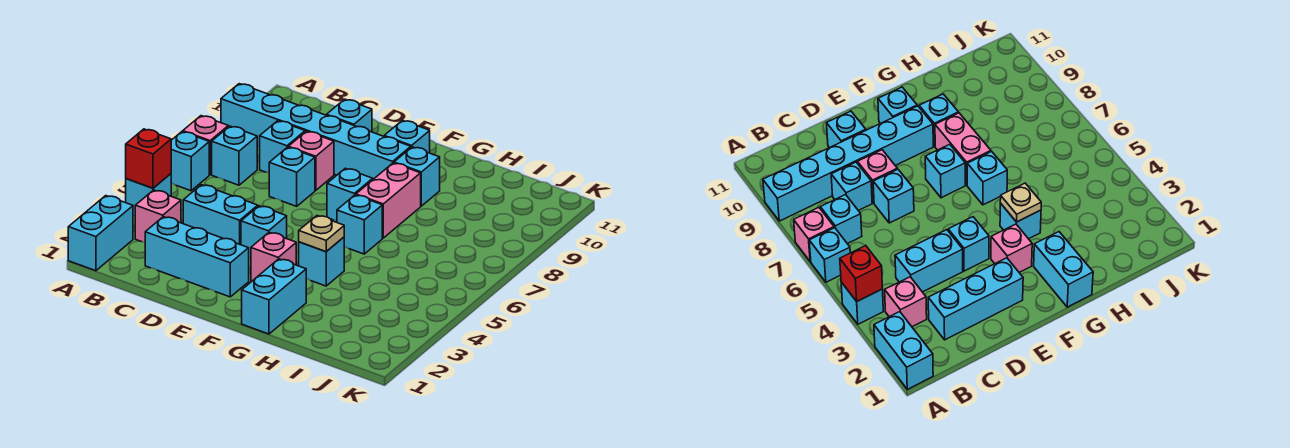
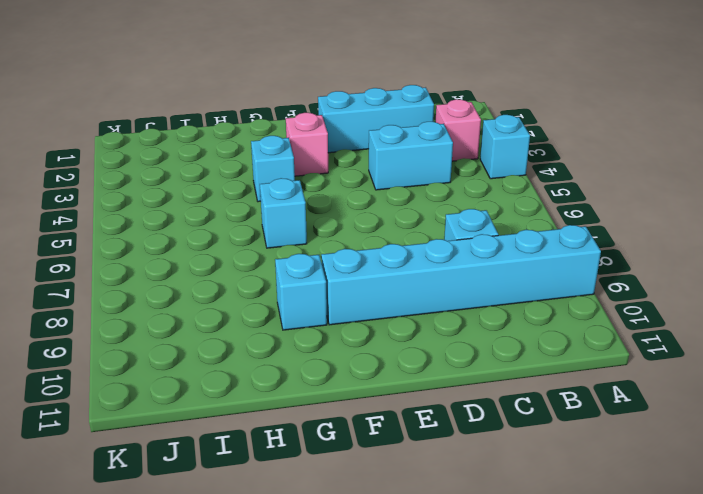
none -> cyan brick A1:A2 level 1
none -> cyan brick A6 level 1
none -> pink brick A7 level 1

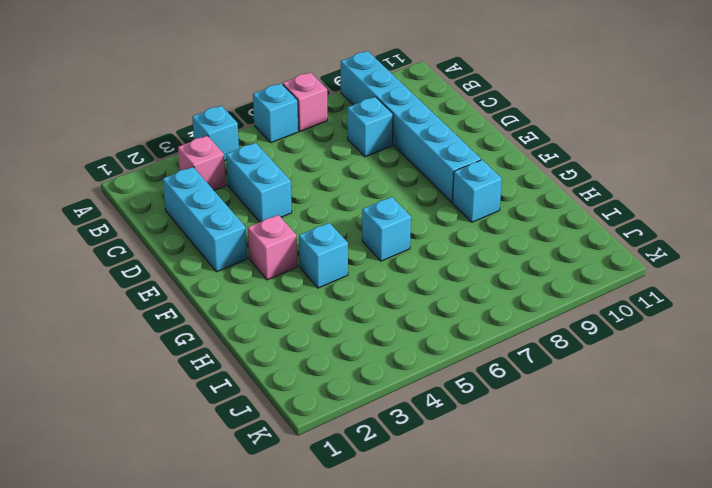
none -> cyan brick A1:A2 level 1
none -> cyan brick B7 level 1
none -> cyan brick D7 level 1

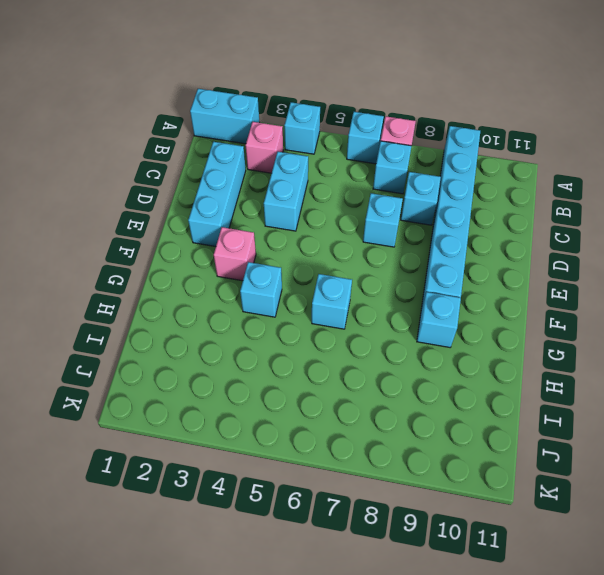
none -> pink brick D8 level 1
none -> cyan brick D10 level 1
none -> cyan brick E4 level 1

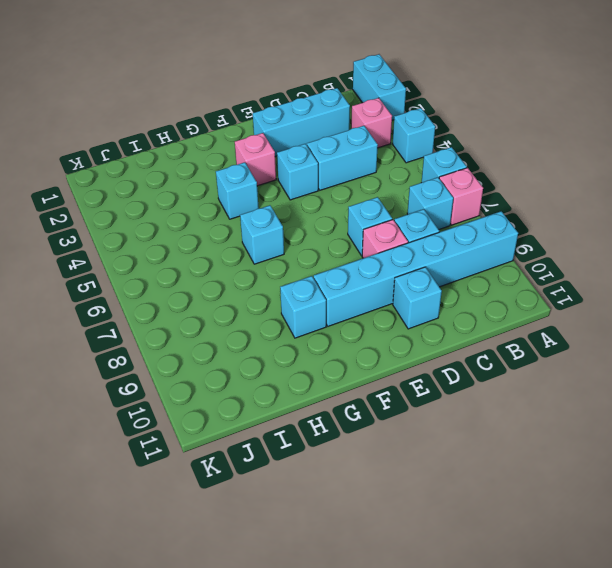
none -> cyan brick F7 level 1
none -> cyan brick F10 level 1
none -> cyan brick G1:G2 level 1

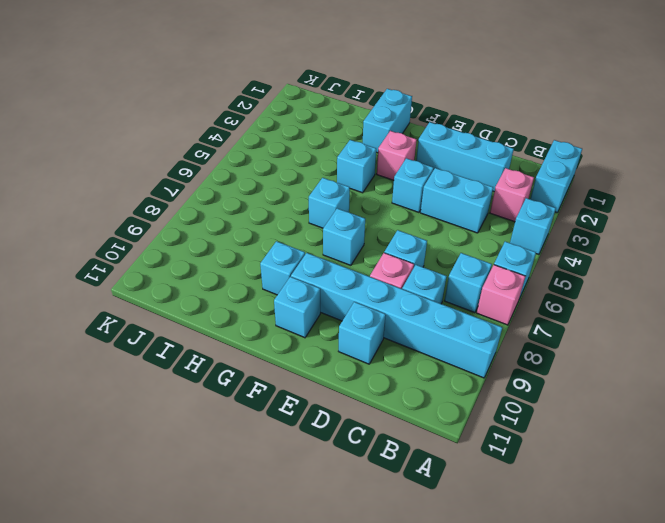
none -> pink brick G7:G8 level 1
none -> red brick A4 level 2
none -> tan plate G4 level 2

